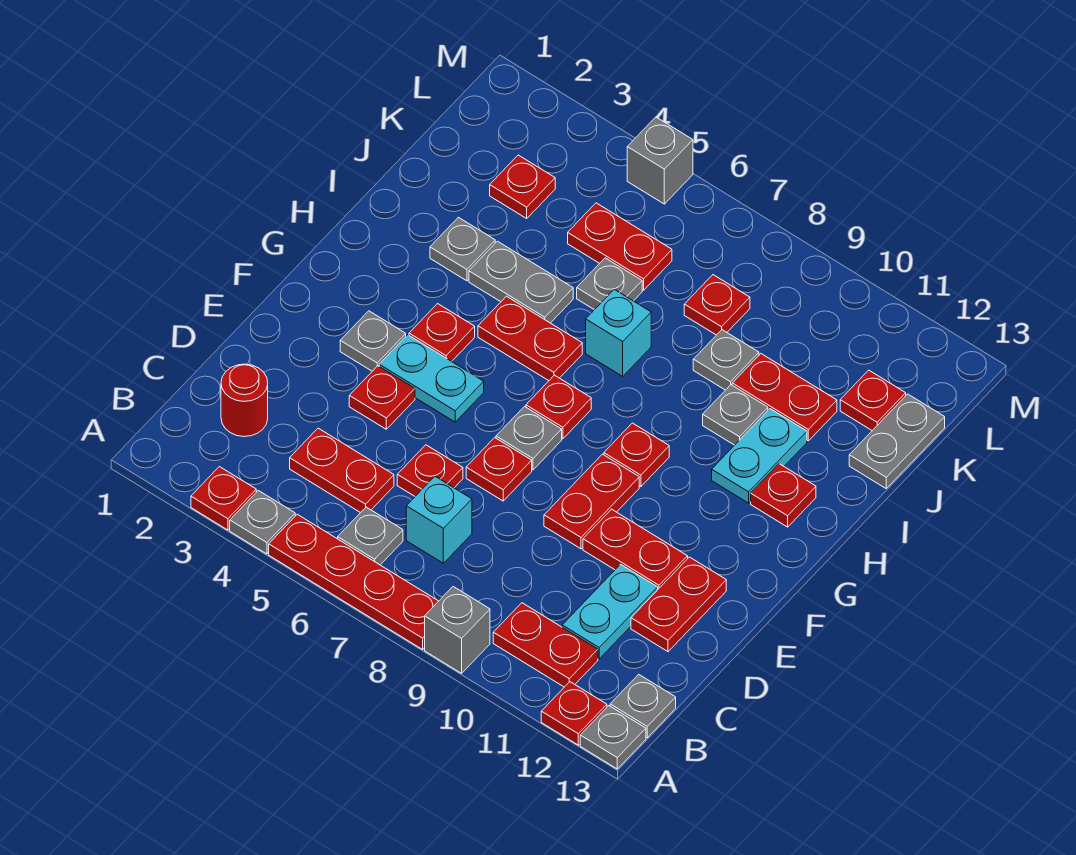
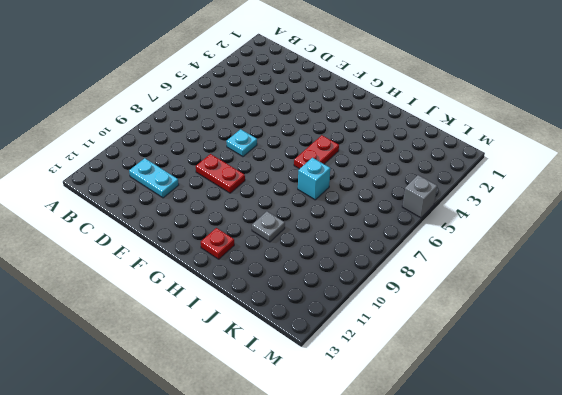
cyan plate E7 level 1 -> red plate E7 level 1
none -> red plate A3 level 1
none -> grey plate A4 level 1
none -> red plate A5:A8 level 1
none -> grey brick A9 level 1

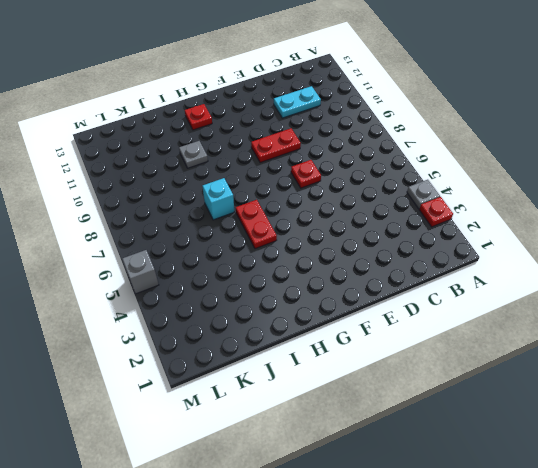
none -> red plate A5:A8 level 1
none -> grey brick A9 level 1
none -> red plate A12 level 1
none -> grey plate A13 level 1

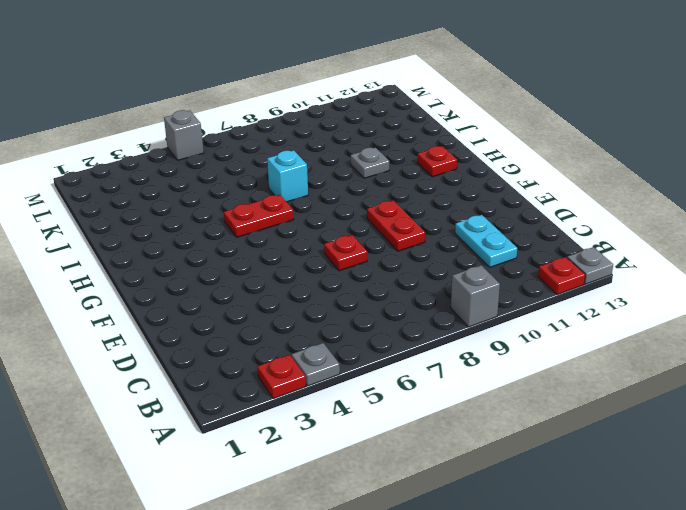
none -> red plate A5:A8 level 1
none -> grey plate B6 level 1
none -> red plate B10:B11 level 1
none -> grey plate B13 level 1

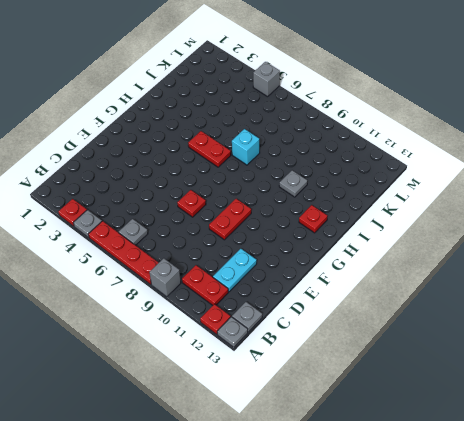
none -> red round brick C2 level 1
none -> red plate C4:C5 level 1
none -> cyan brick C7 level 1
none -> red plate D6 level 1

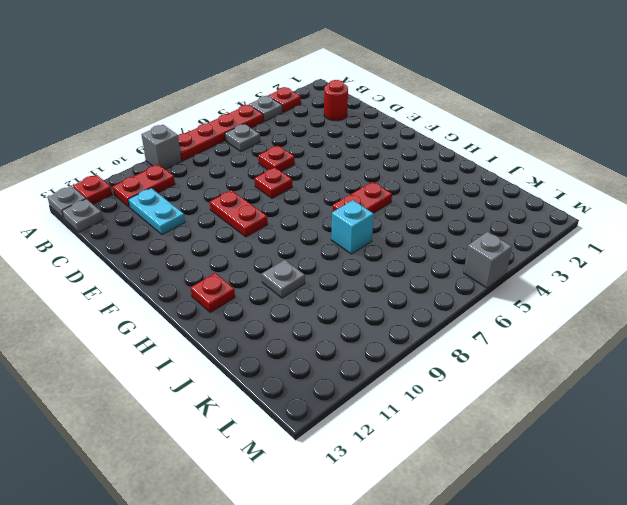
none -> red plate C4:C5 level 1
none -> cyan brick C7 level 1
none -> red plate D12:E12 level 1
none -> red plate E4 level 1

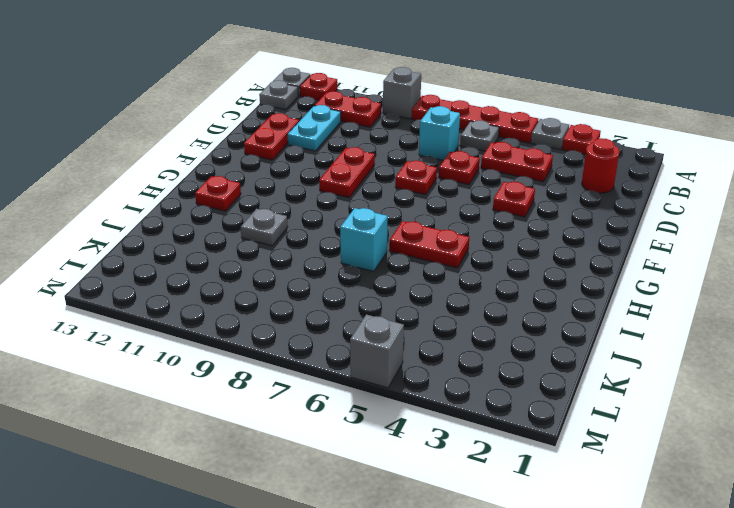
none -> red plate E10:E11 level 1
none -> grey plate F3 level 1
none -> cyan plate F4:F5 level 1
none -> grey plate F7 level 1

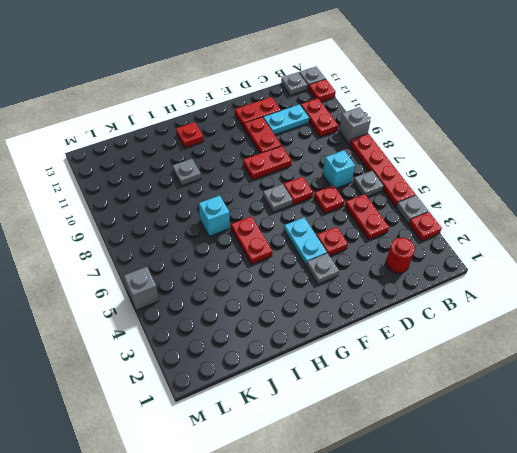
none -> red plate G4 level 1
none -> red plate G7 level 1
none -> red plate G9 level 1
none -> cyan plate H11:I11 level 1

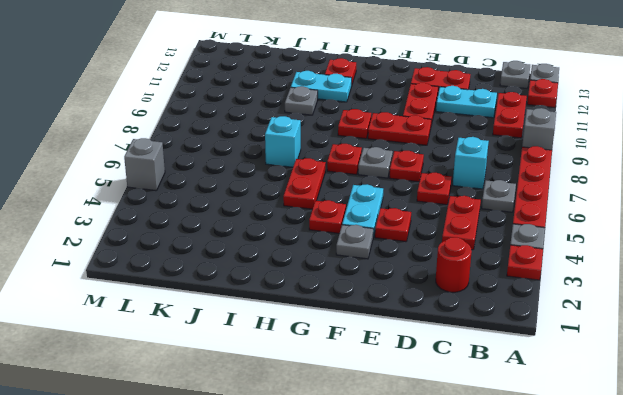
none -> grey plate I3 level 1
none -> grey plate I4:I5 level 1
none -> grey plate J6 level 1
none -> grey plate J9 level 1

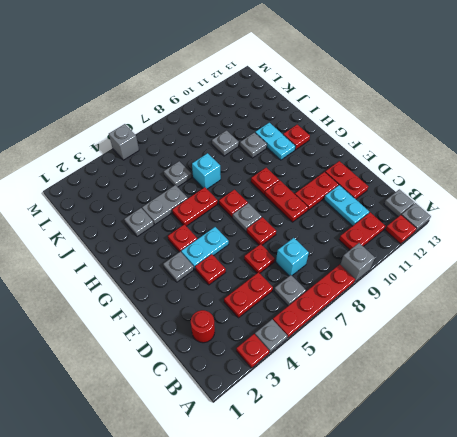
none -> red plate J10:J11 level 1
none -> grey plate J13:K13 level 1
none -> red plate K3 level 1
none -> red plate K5:K6 level 1

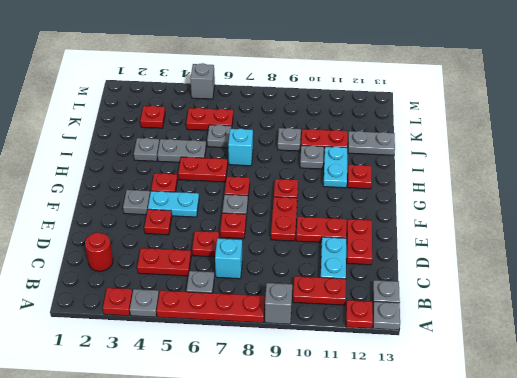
grey plate J12:J13 level 1 -> grey plate J13:K13 level 1
none -> red plate K8 level 1
none -> red plate K12 level 1

